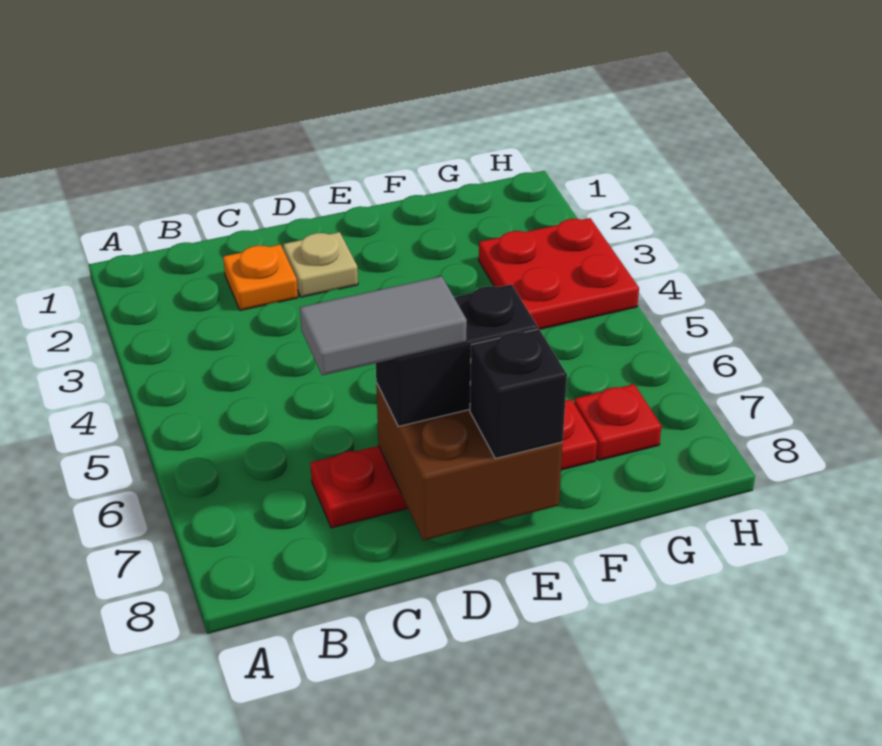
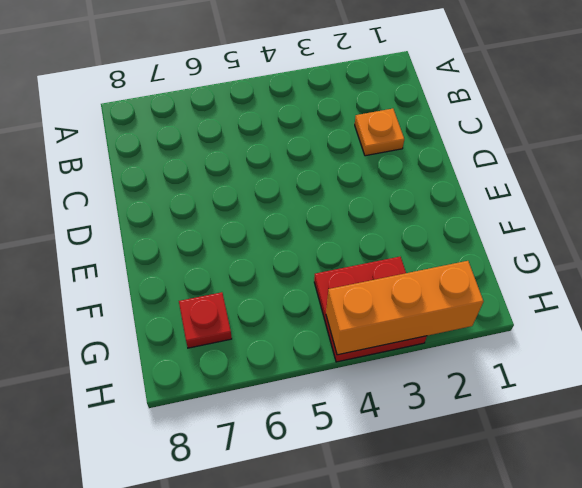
orange brick H2:H4 level 2 -> none
none -> red plate C7:F7 level 1
none -> tan plate D2 level 1

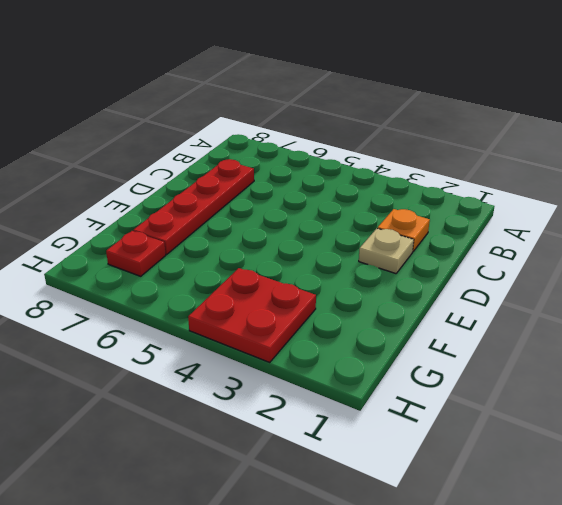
none -> brown brick D7:E8 level 2
none -> black brick D7:E7 level 3

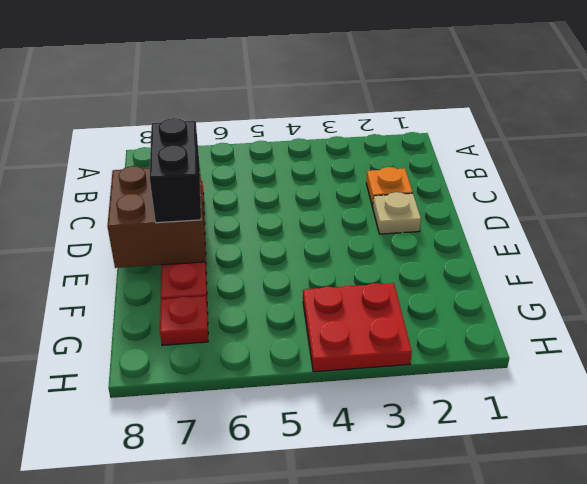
none -> black brick E8 level 3
none -> grey tile C7:D7 level 4

